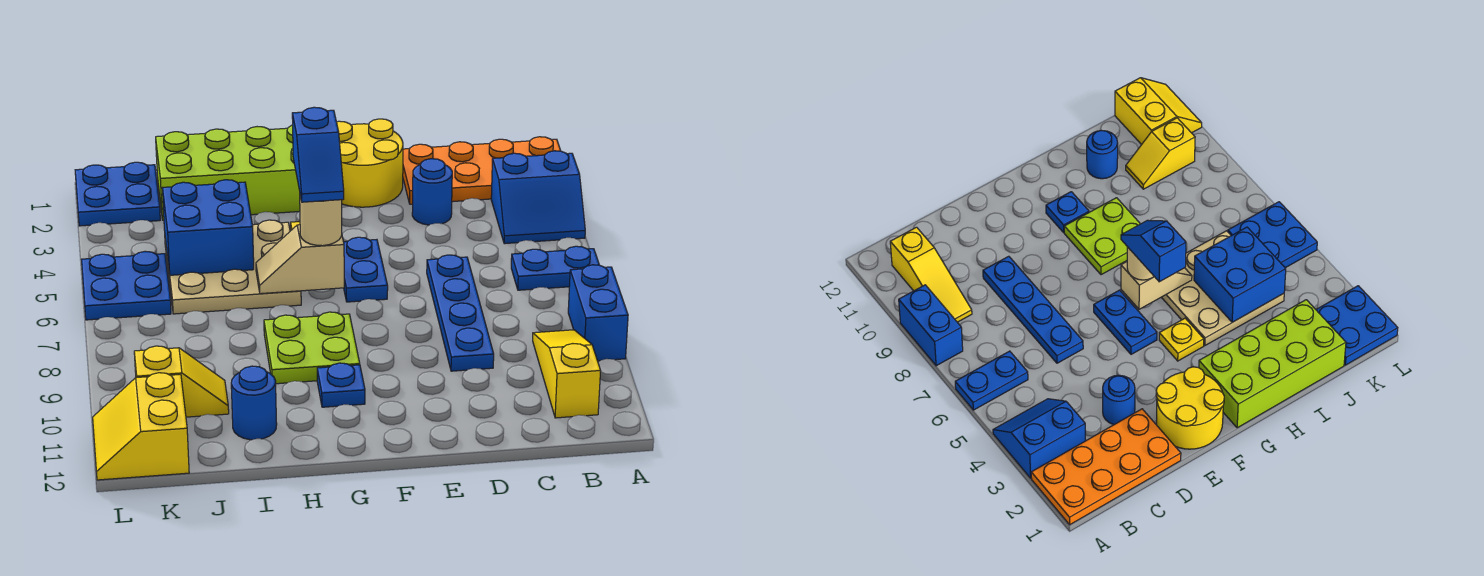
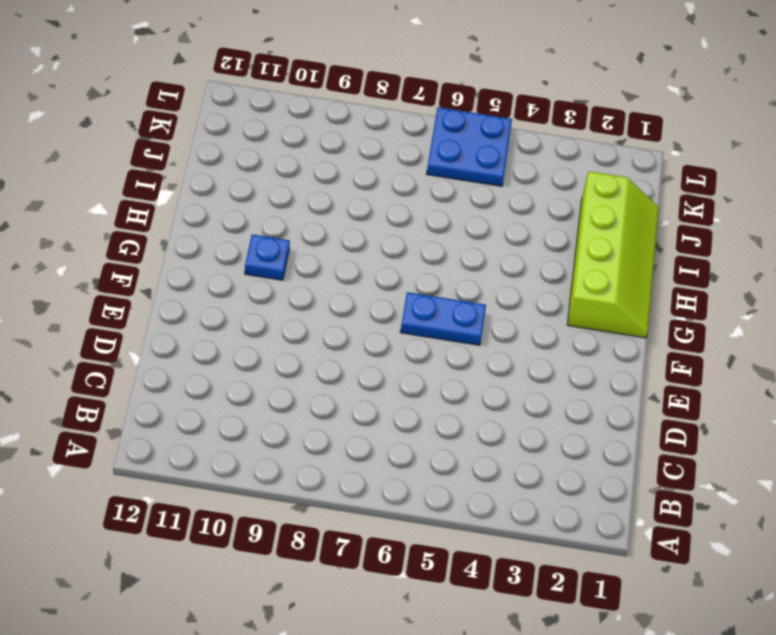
lime slope G1:J2 level 1 top 2 -> lime brick G1:J2 level 1
none -> orange plate A1:D2 level 1
none -> blue slope A3:B4 level 1 top 3
none -> blue plate A6:B6 level 1

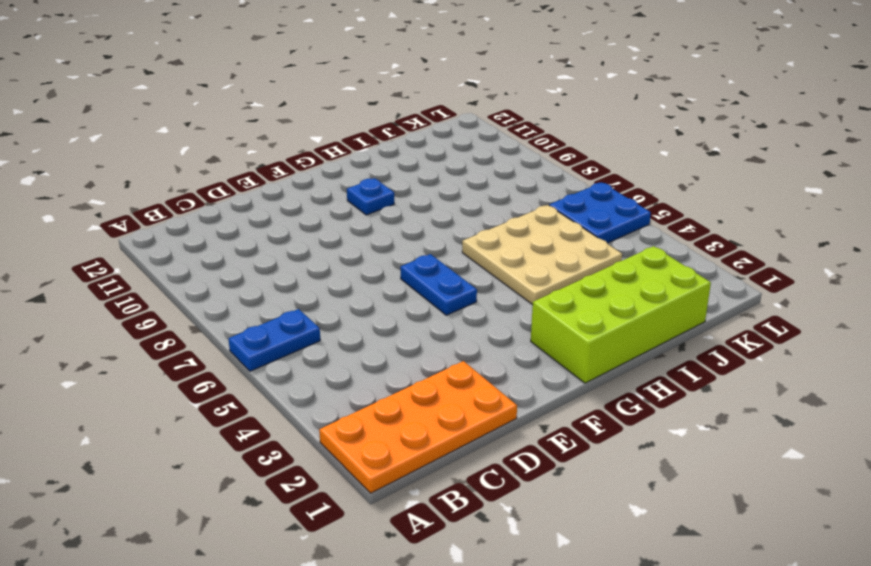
none -> blue slope A3:B4 level 1 top 3
none -> blue brick A8:A9 level 1
none -> yellow slope B9:B11 level 1 top 11

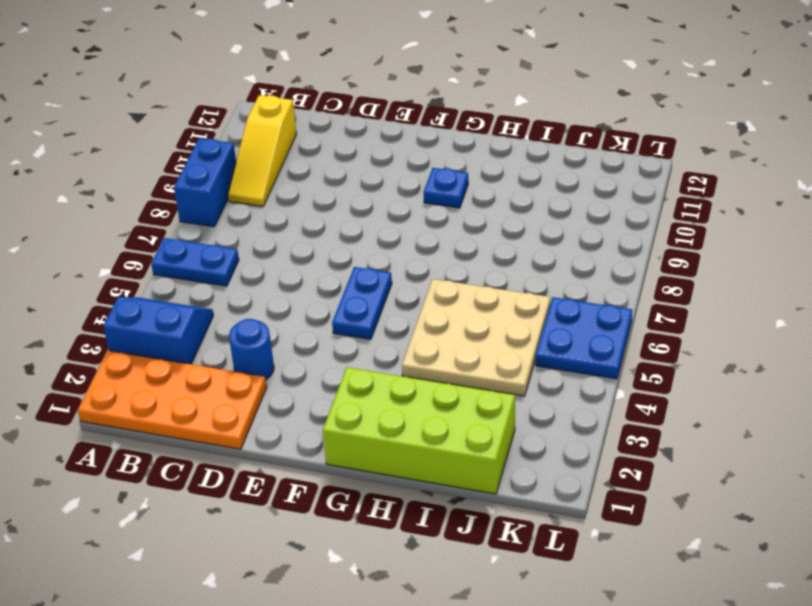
none -> blue plate D6:D9 level 1
none -> yellow round brick E1:F2 level 1
none -> yellow plate G4 level 1

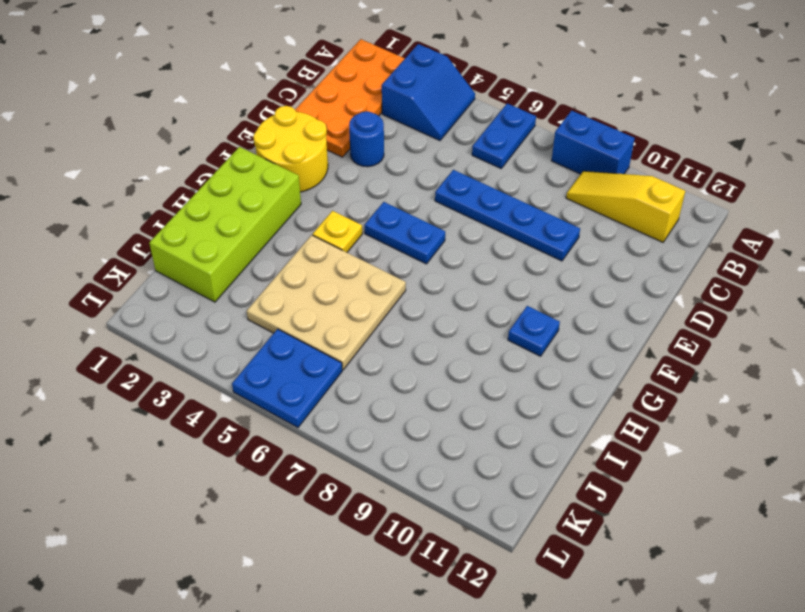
none -> lime plate G8:H9 level 1
none -> blue round brick I11 level 1
none -> yellow slope J10:K10 level 1 top K

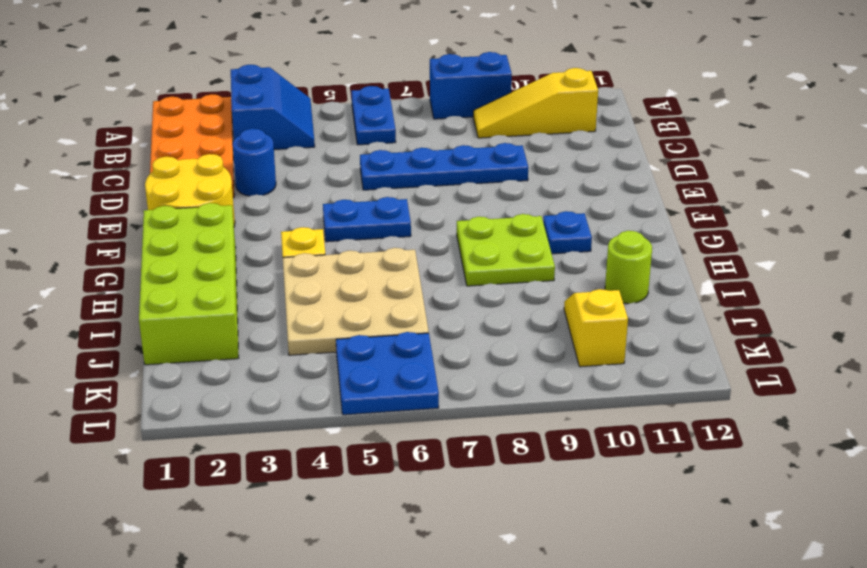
lime round brick I11 level 1 -> blue round brick I11 level 1
none -> blue plate K1:L2 level 1
none -> yellow slope K11:L12 level 1 top K
none -> tan slope G6:H6 level 2 top G

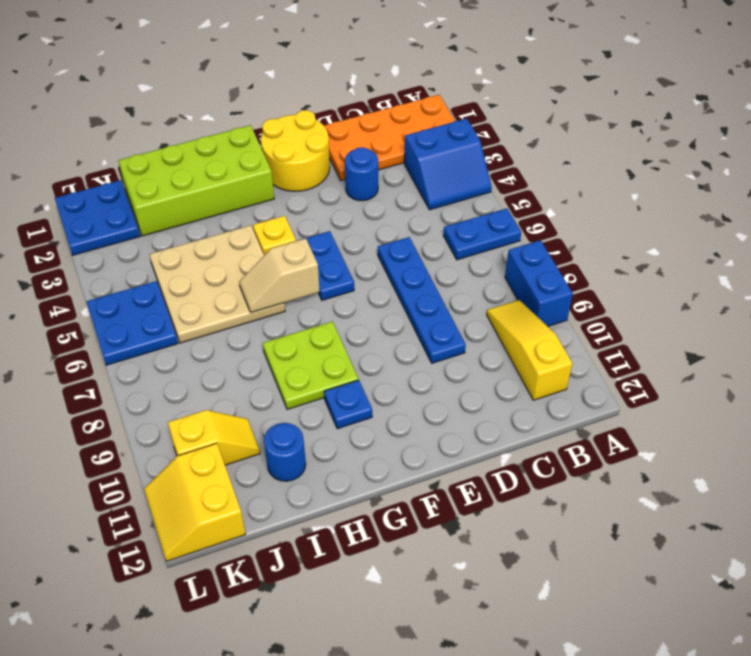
none -> blue brick I4:J5 level 2
none -> tan round brick G6 level 3
none -> blue slope G5:G6 level 4 top 5

